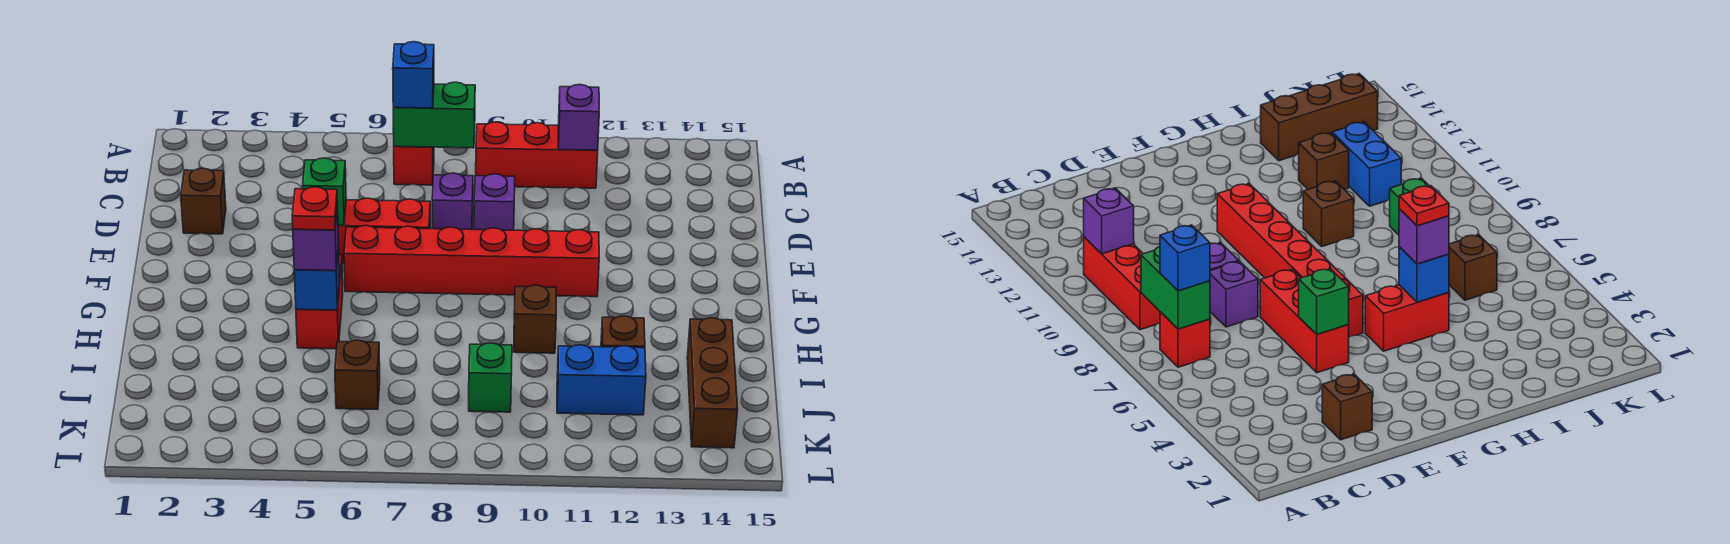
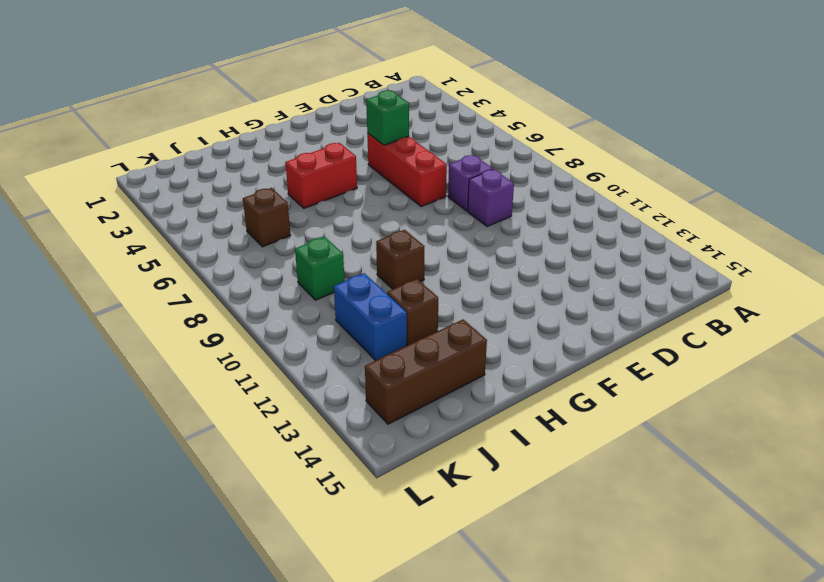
none -> red brick B7 level 1
none -> red brick B9:B11 level 1
none -> brown brick D2 level 1

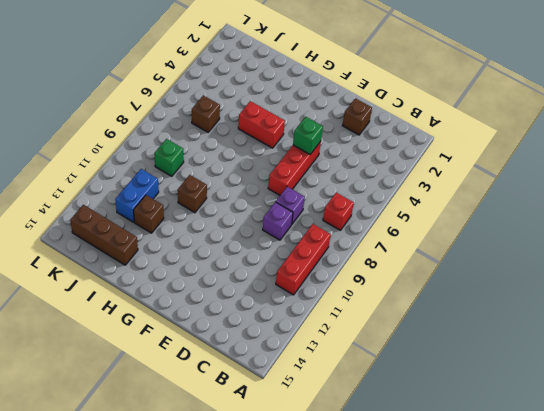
none -> red brick F6:F11 level 1
none -> green brick B7:B8 level 2
none -> purple brick B11 level 2

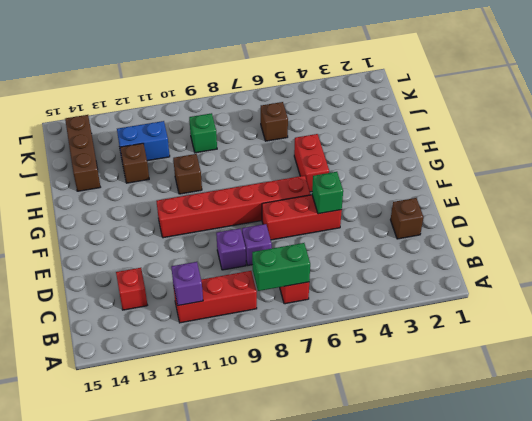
red brick C13 level 1 -> none
none -> blue brick H5 level 2
none -> blue brick B7 level 3
none -> purple brick H5 level 3

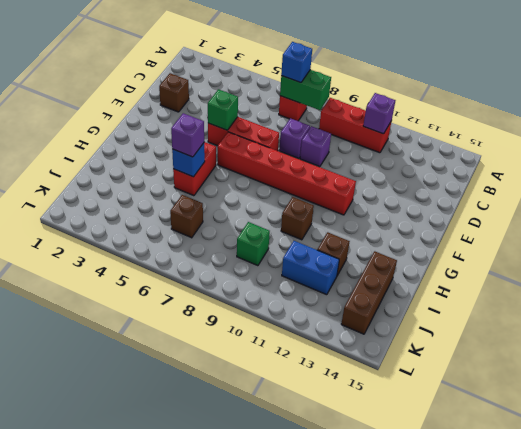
none -> red plate H5 level 4

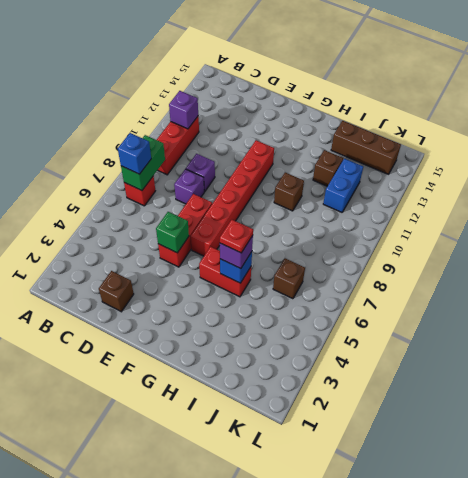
none -> green brick J9 level 1

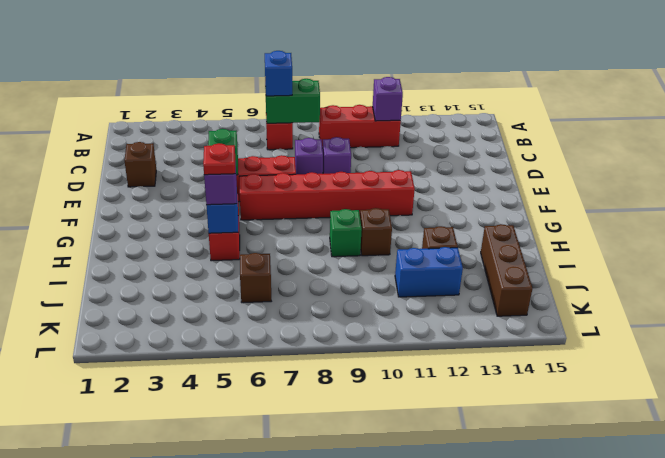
green brick H9 level 1 -> green brick J9 level 1

